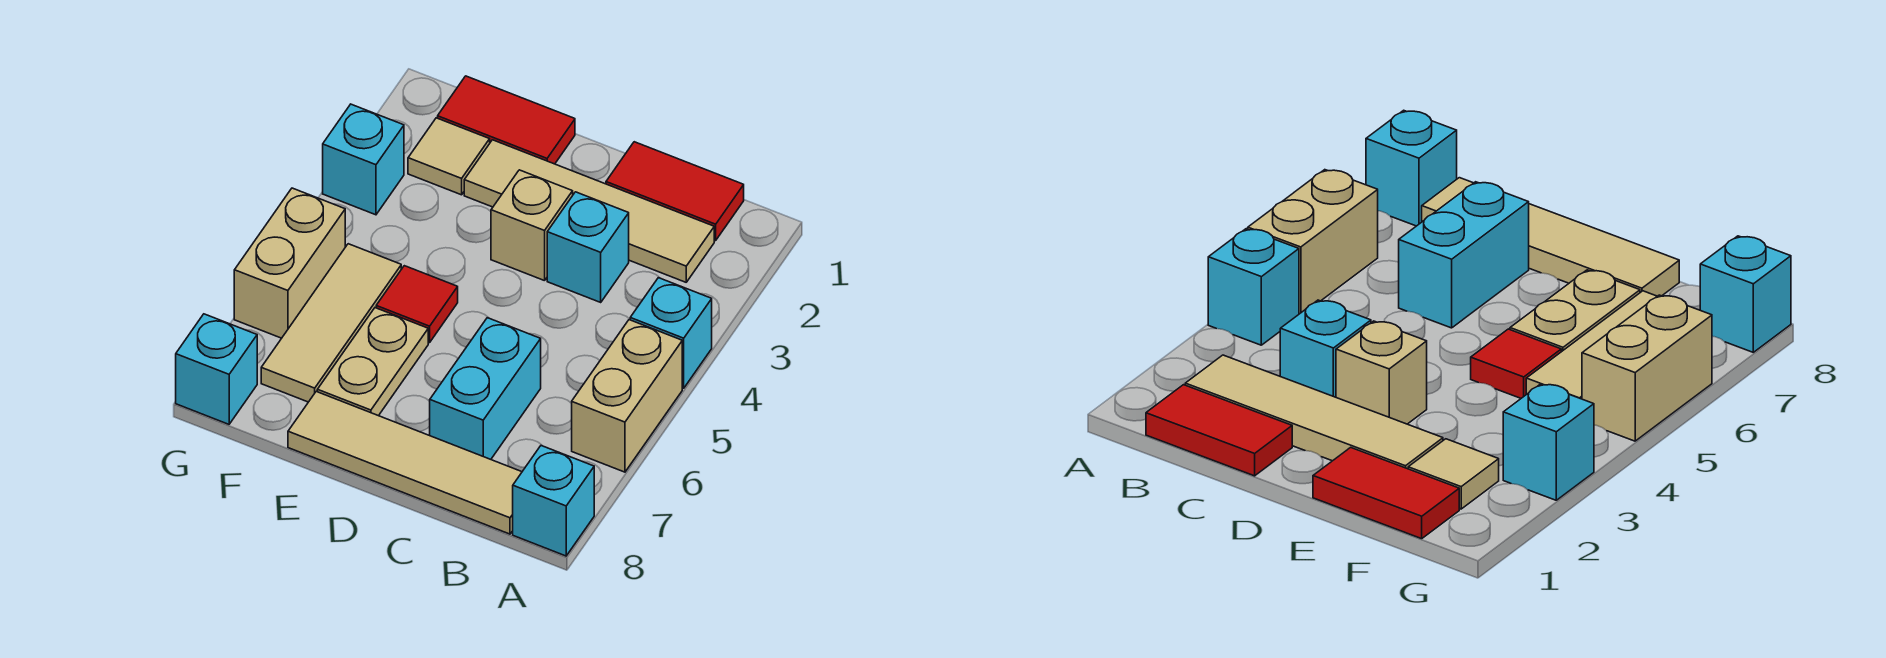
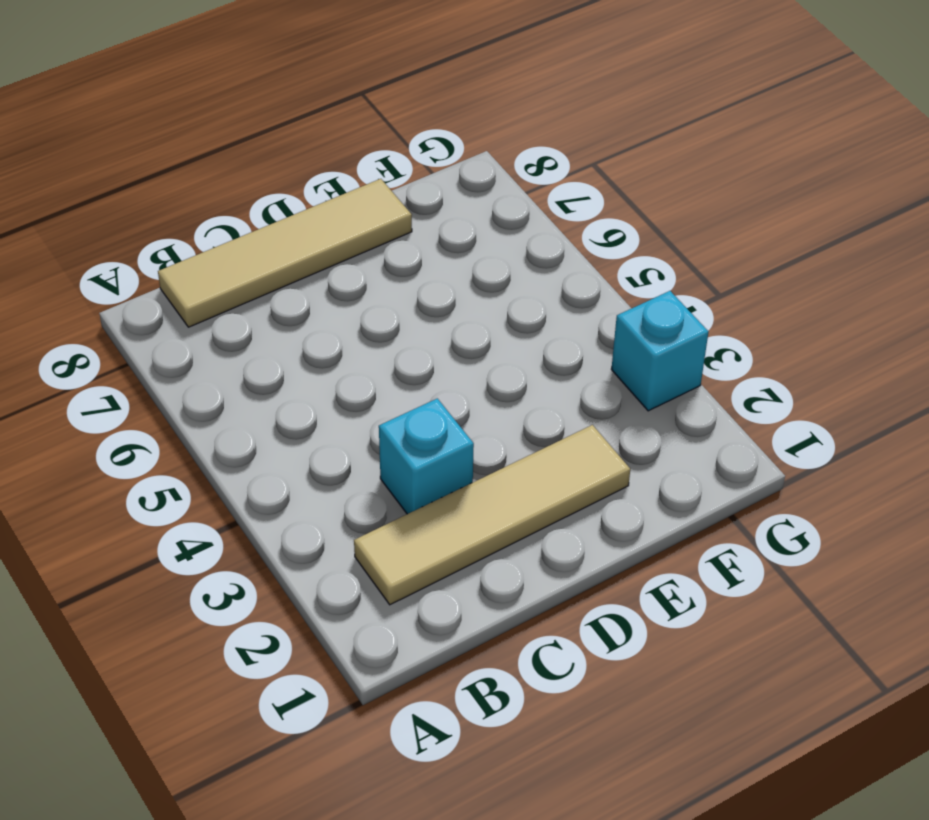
none -> cyan brick A4 level 1
none -> tan brick A5:A6 level 1
none -> cyan brick A8 level 1

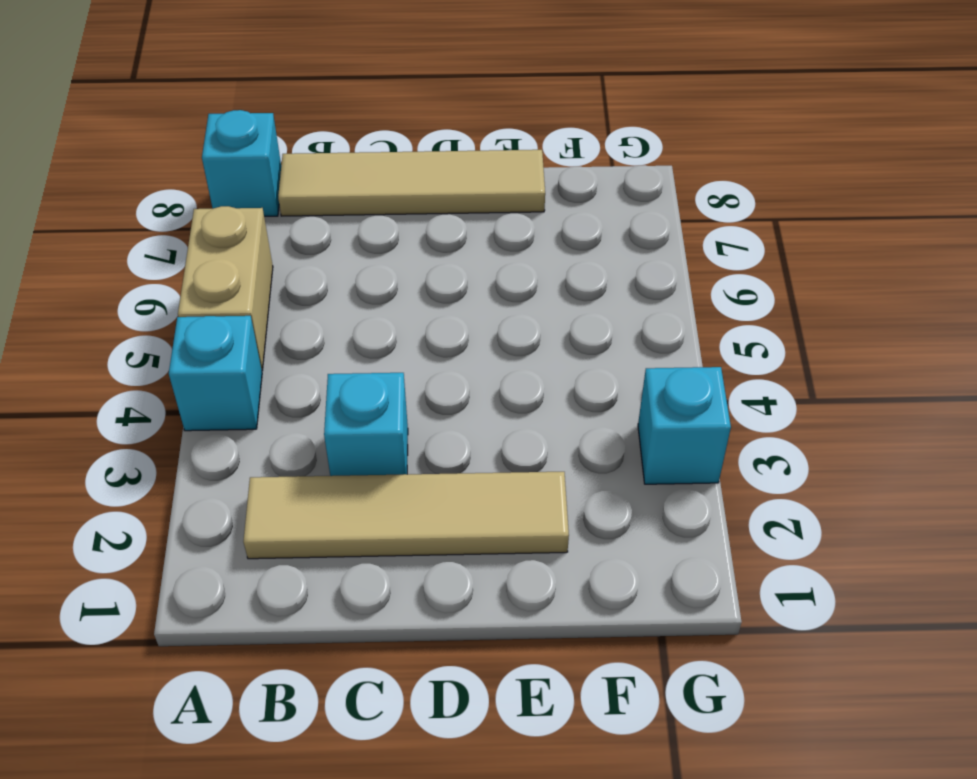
none -> red tile B1:C1 level 1
none -> cyan brick C6:C7 level 1
none -> tan brick D3 level 1

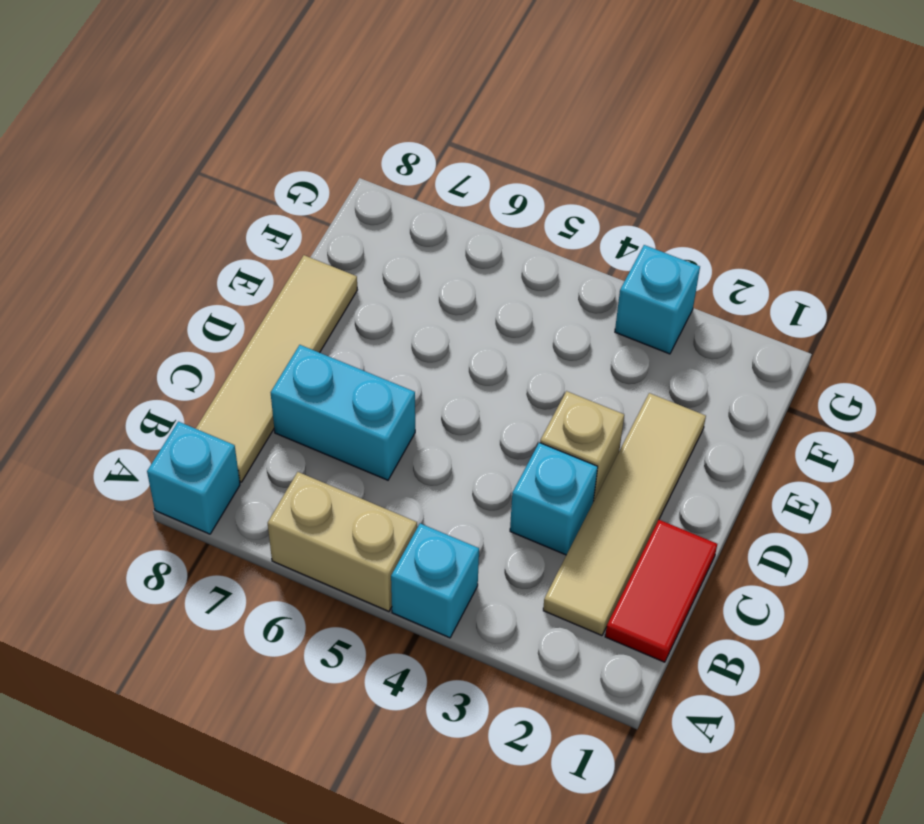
none -> red tile E1:F1 level 1
none -> red tile E5 level 1
none -> tan plate E6:E7 level 1

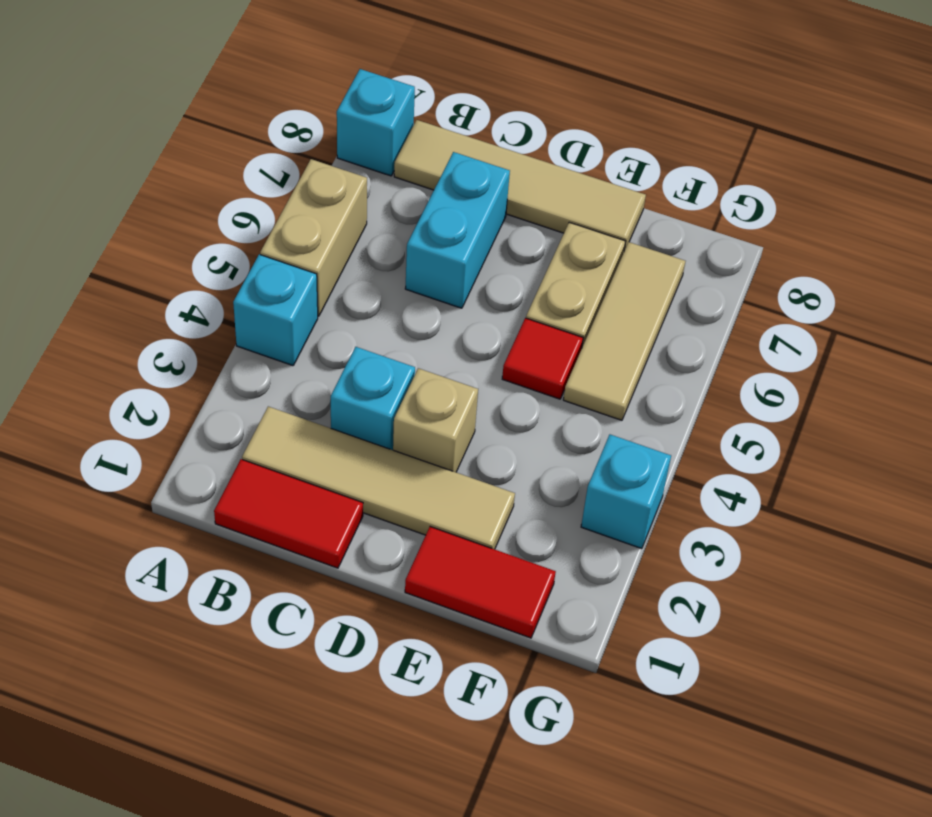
none -> tan tile F2 level 1
none -> tan brick G5:G6 level 1
none -> cyan brick G8 level 1

